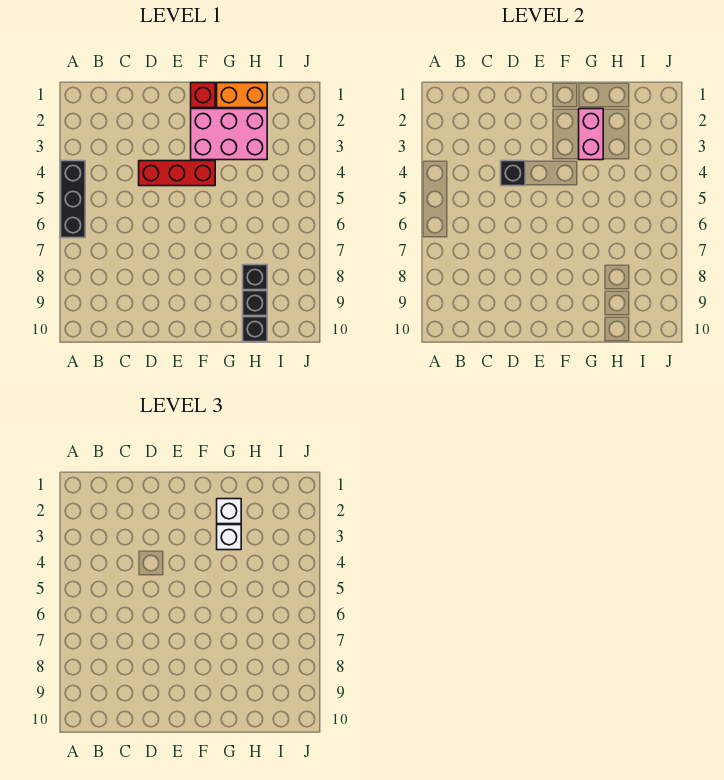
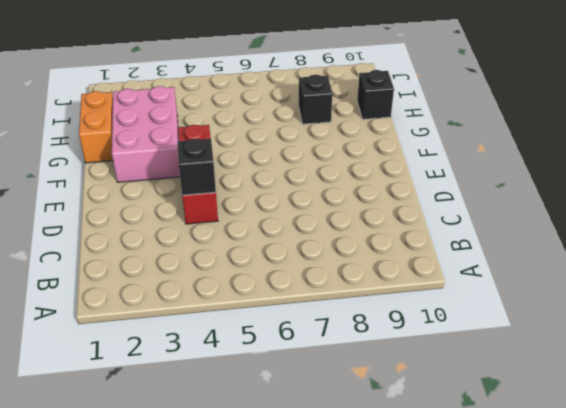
none -> black brick A4:A6 level 1
none -> red brick F1 level 1
none -> black brick H9 level 1

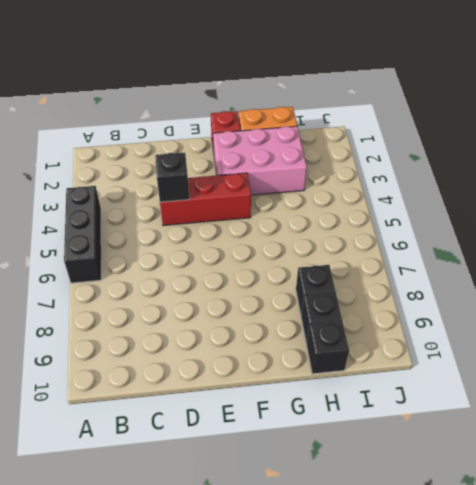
none -> pink brick G2:G3 level 2
none -> white brick G2 level 3
none -> white brick G3 level 3

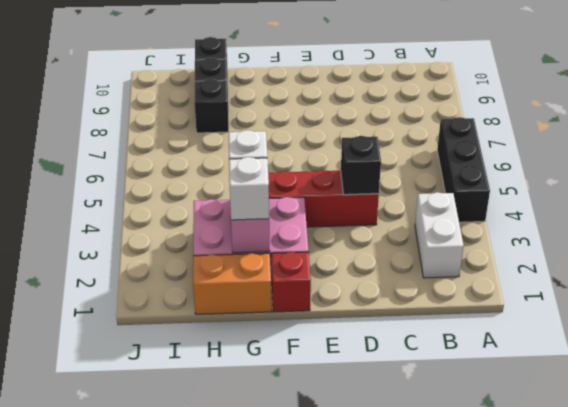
white brick B2:B3 level 1 -> none

